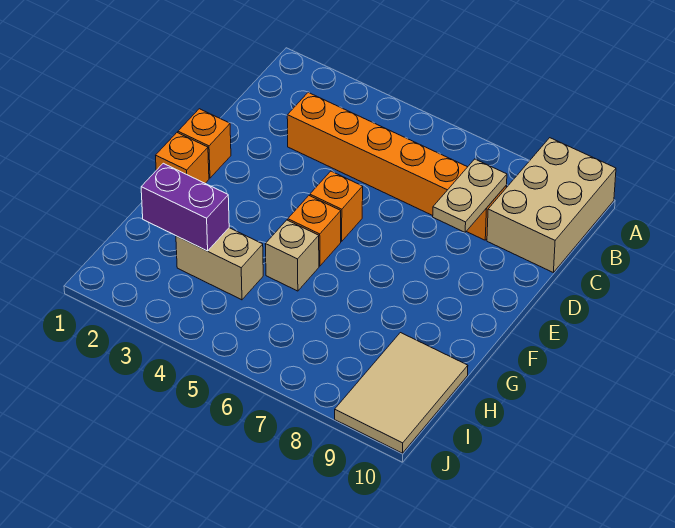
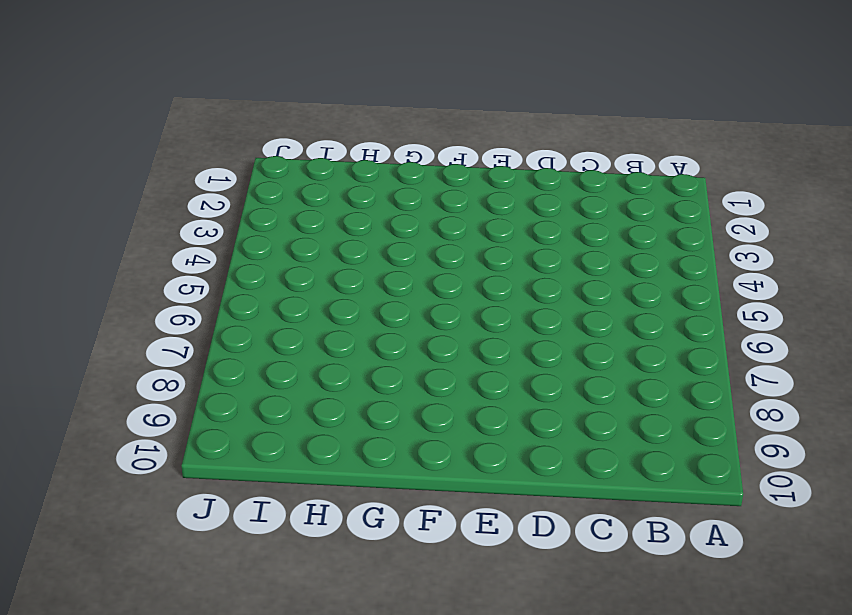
none -> tan brick A9:C10 level 1
none -> orange brick C3:C8 level 1

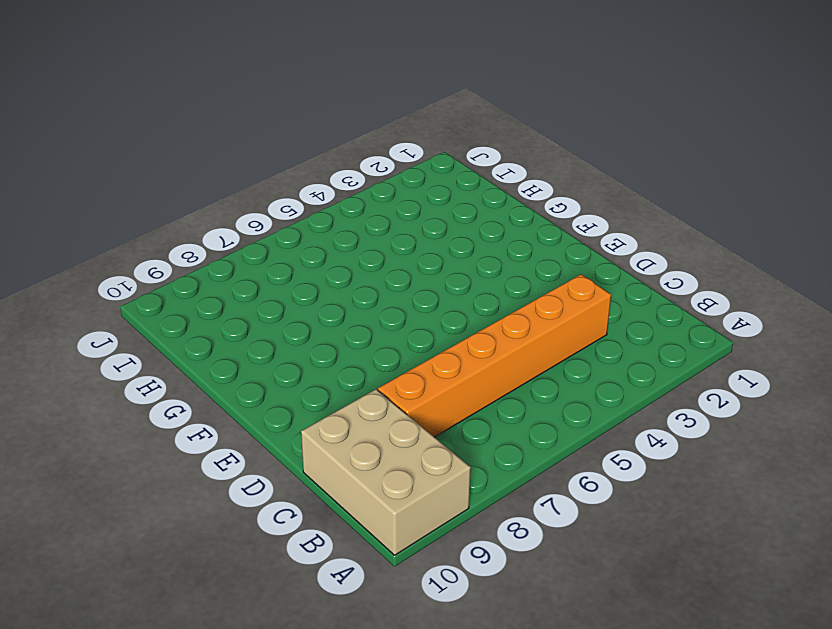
none -> orange brick E1 level 1
none -> orange brick E5 level 1

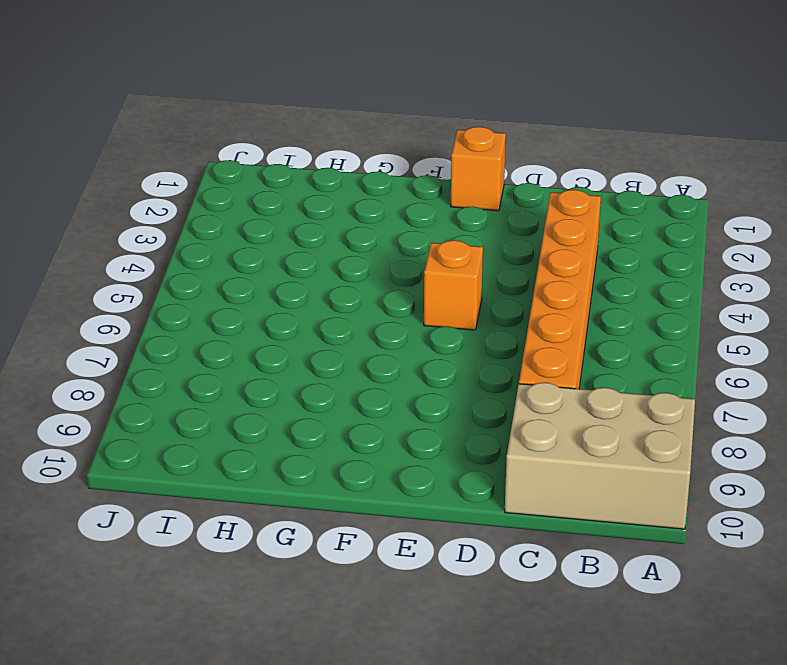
none -> orange brick F1 level 1
none -> orange brick F5 level 1

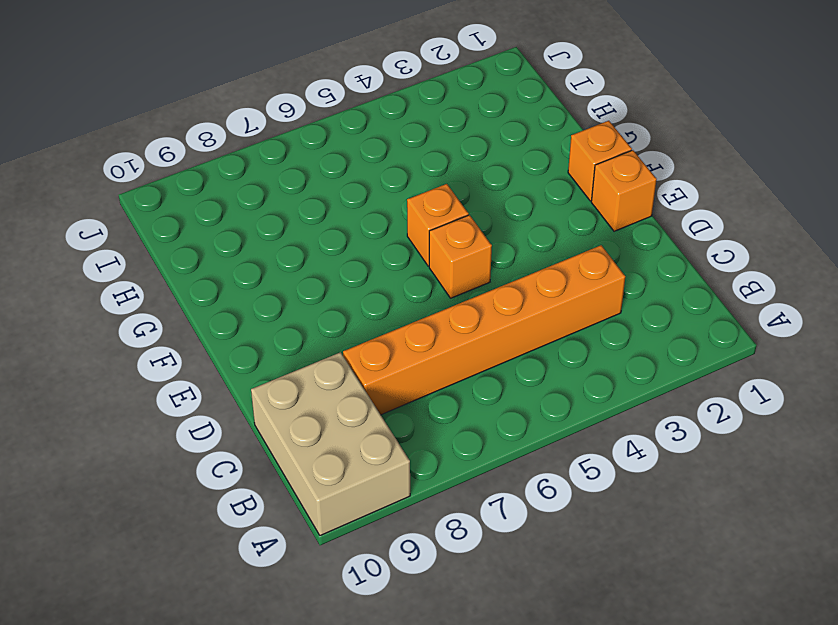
none -> tan brick G5 level 1
none -> tan brick H3:H4 level 1

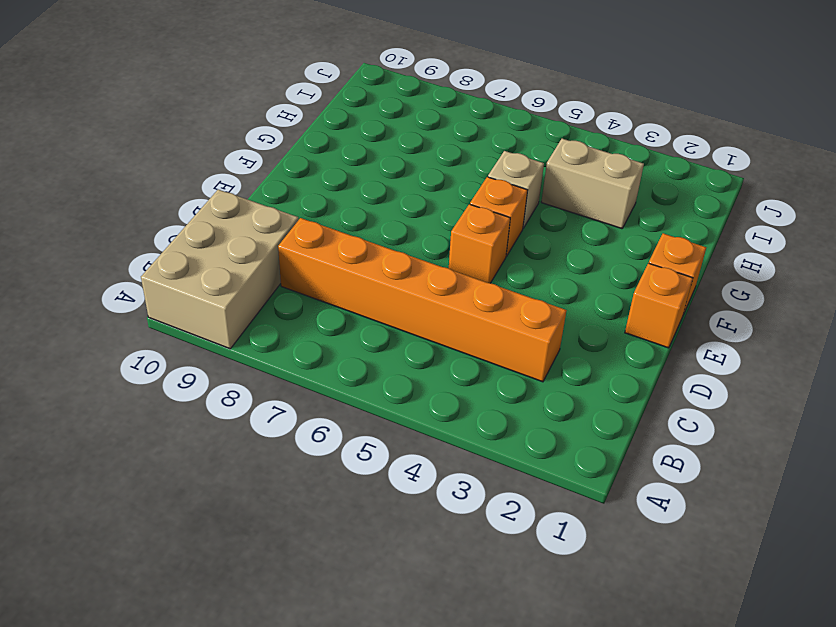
none -> tan tile H9:J10 level 1
none -> tan plate C8:D8 level 2

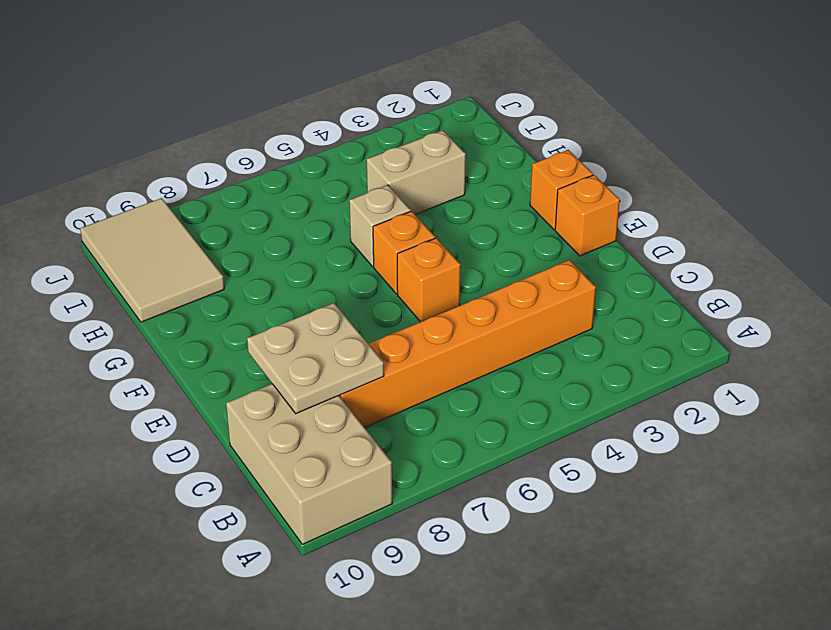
tan plate C8:D9 level 2 -> tan plate C8:D8 level 2
none -> purple brick H2:H3 level 2

